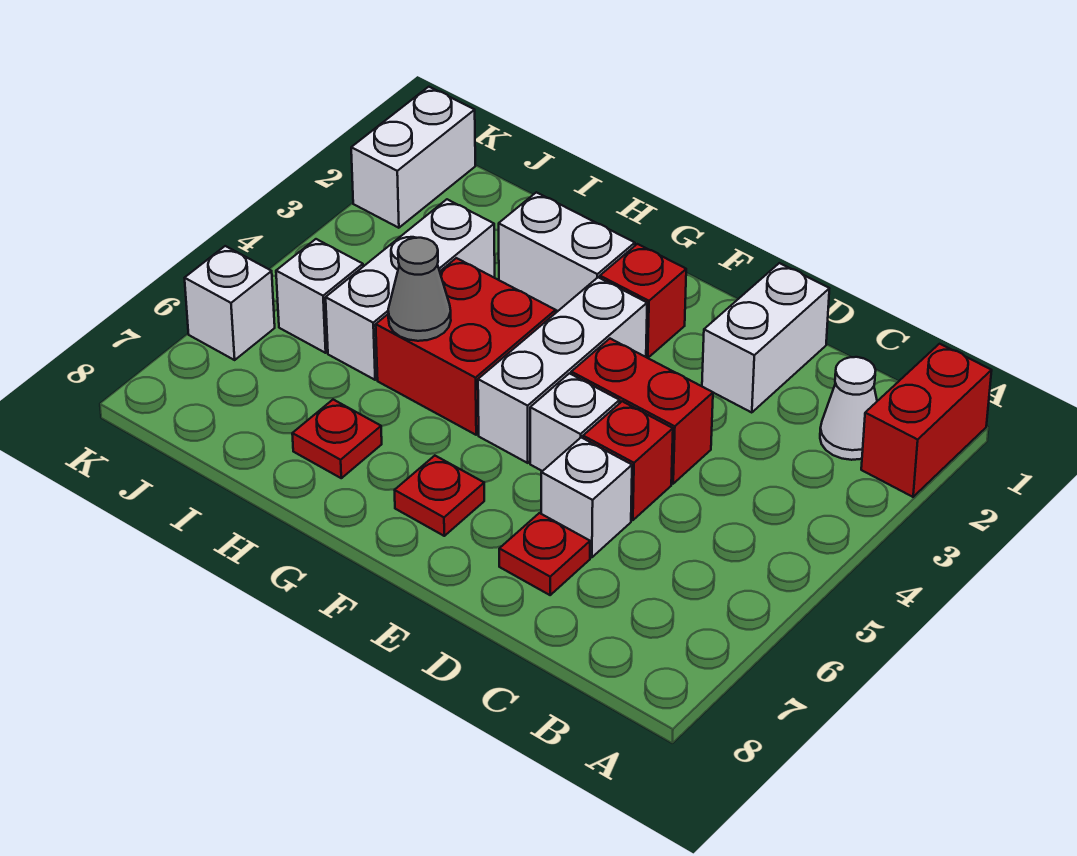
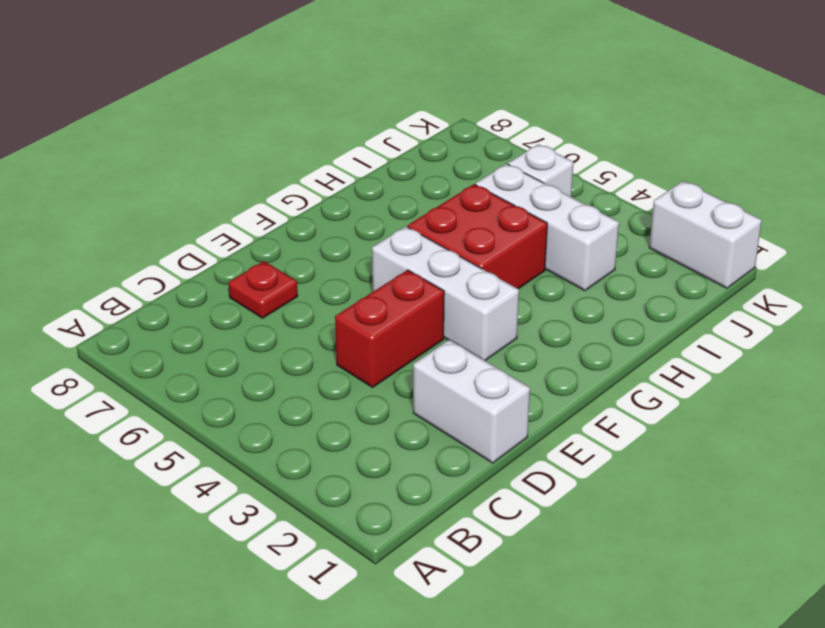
none -> red brick A1:A2 level 1
none -> white cone B2 level 1
none -> red brick D5 level 1

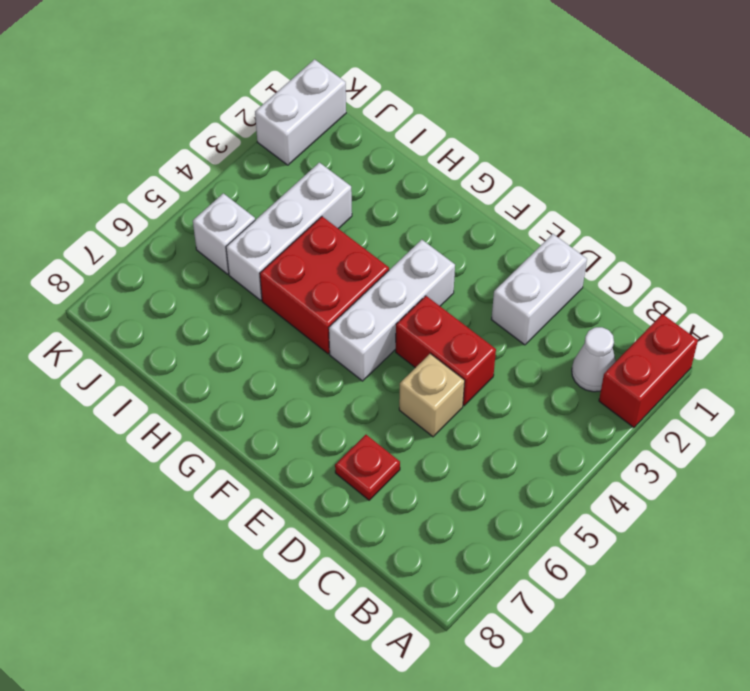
tan brick D5 level 1 -> red brick D5 level 1
none -> white brick D6 level 1
none -> white brick E5 level 1
none -> red brick F2 level 1

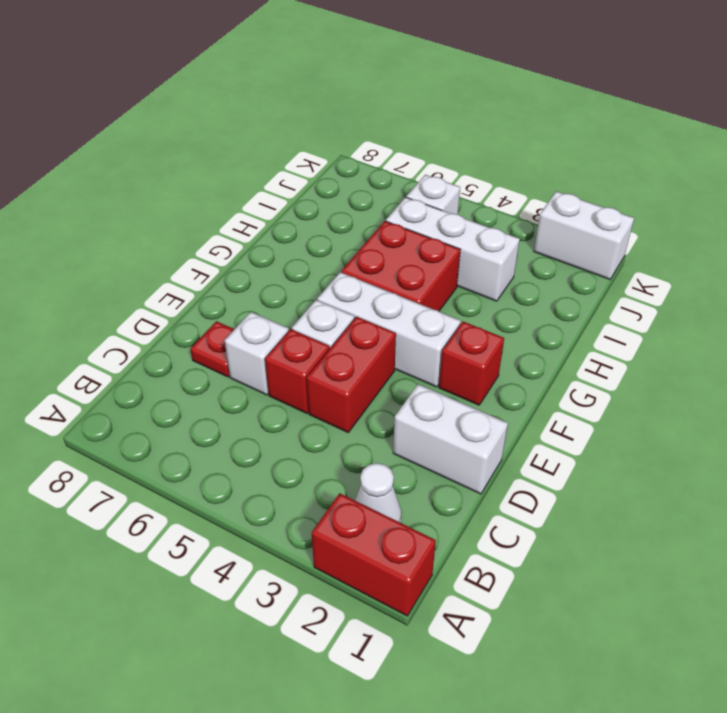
none -> red plate F7 level 1
none -> white brick G2:H2 level 1
none -> red plate H7 level 1

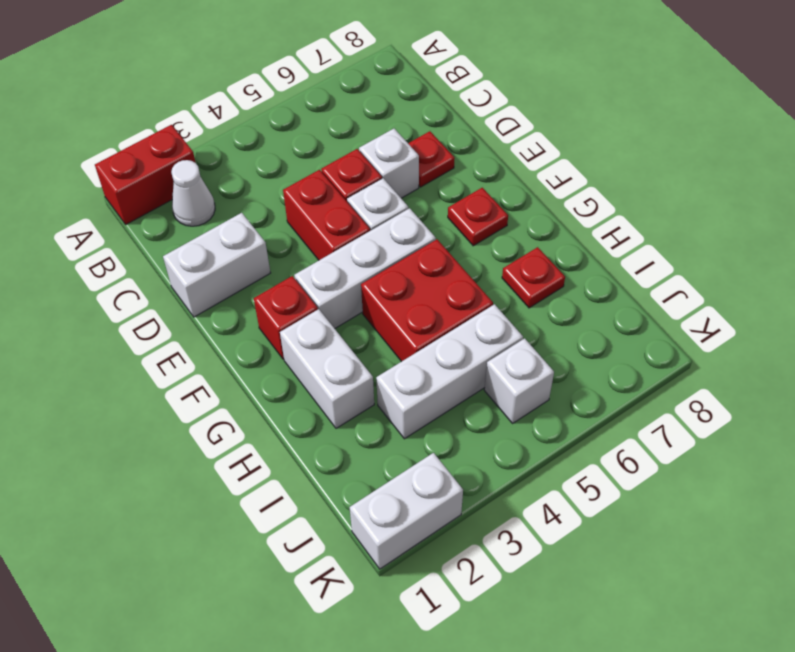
none -> white brick K6 level 1
none -> grey cone H5 level 2

